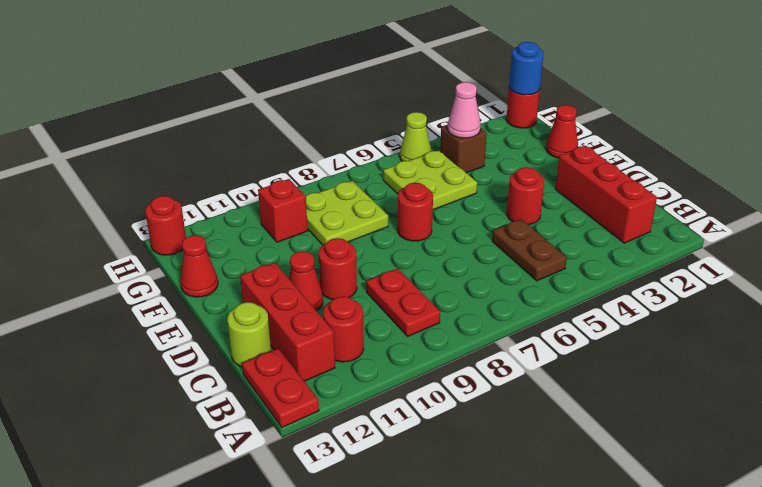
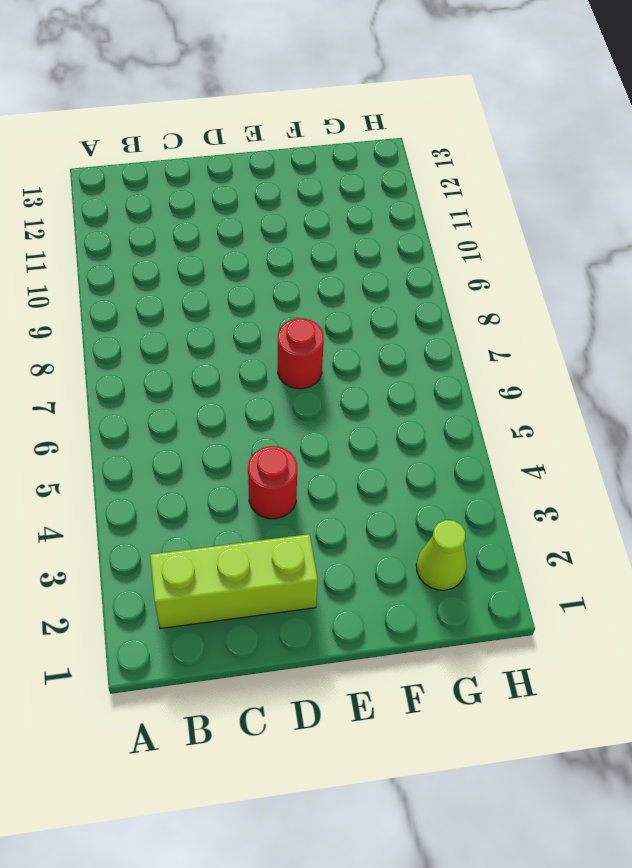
lime brick B2:D2 level 1 -> red brick B2:D2 level 1
lime cone G2 level 1 -> lime cone H5 level 1
none -> red plate A13:B13 level 1
none -> brown plate B5:C5 level 1
none -> red plate B9:C9 level 1

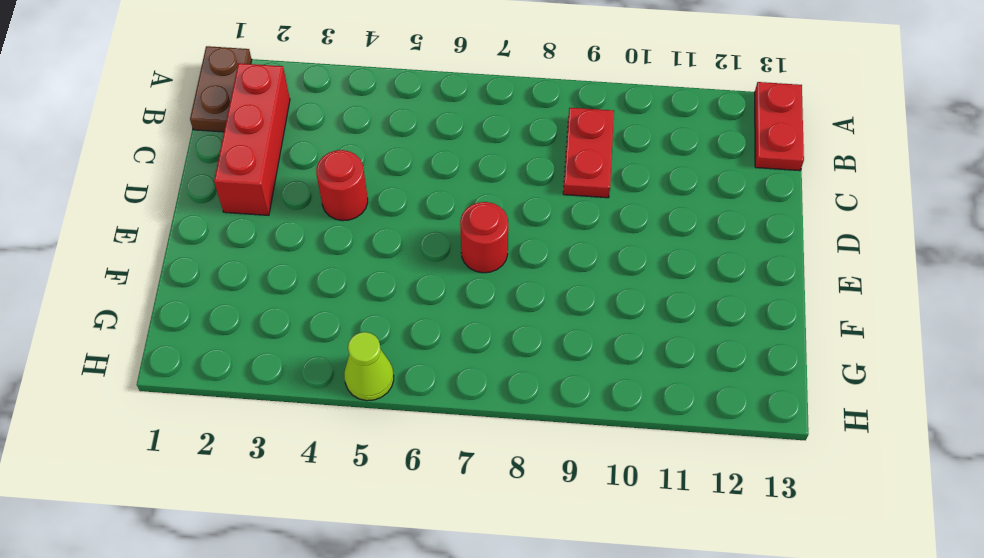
brown plate A1:B1 level 1 -> brown plate B5:C5 level 1
none -> red round brick B11 level 1
none -> red brick B12:D12 level 1
none -> lime round brick C13 level 1

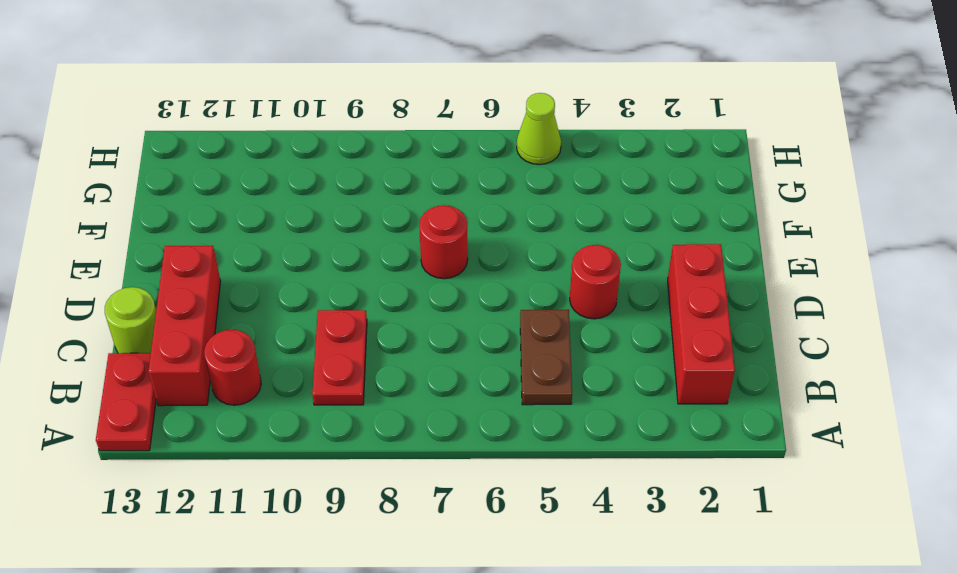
none -> red round brick D10 level 1
none -> red cone D11 level 1
none -> red cone F1 level 1

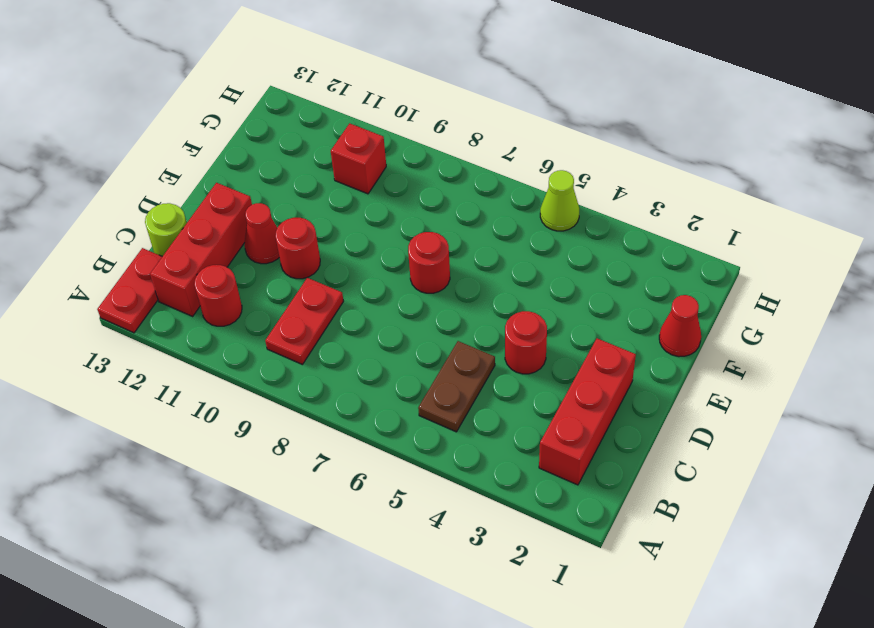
none -> lime plate F5:G6 level 1
none -> lime plate F8:G9 level 1
none -> red cone F13 level 1

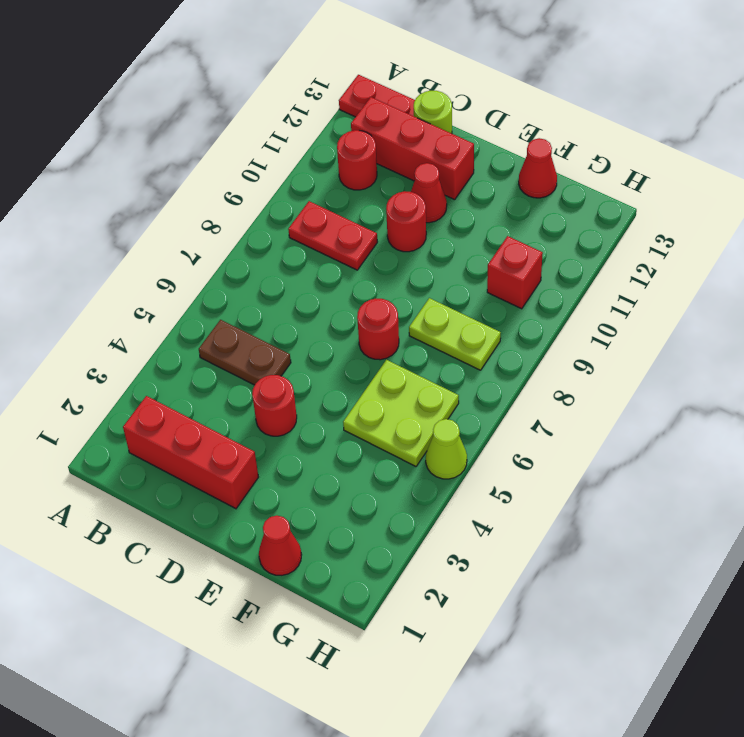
lime plate F8:G8 level 1 -> lime plate F8:G9 level 1
none -> brown brick G4 level 1
none -> red round brick H1 level 1
none -> red round brick H13 level 1

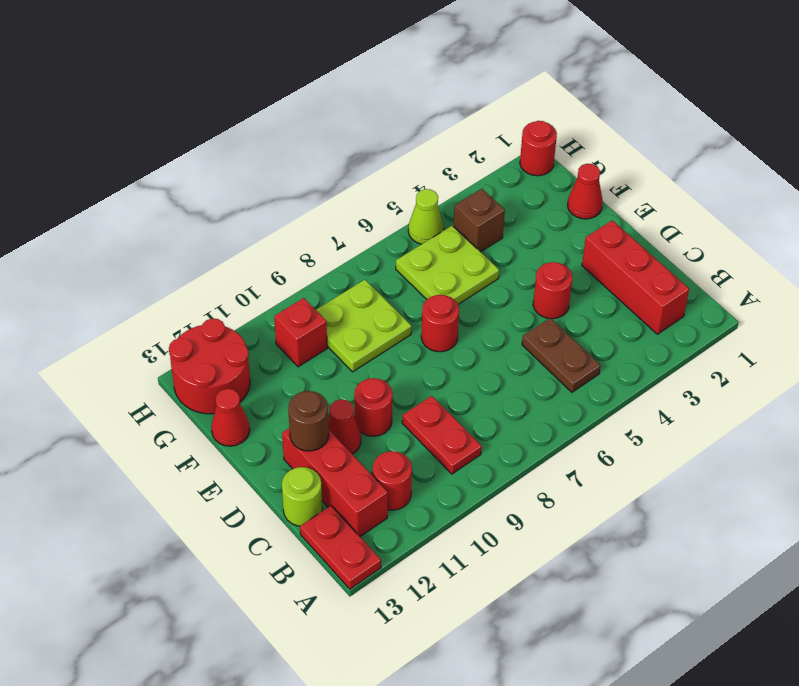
brown round brick D12 level 2 -> none
red round brick G12:H13 level 1 -> red round brick H13 level 1
none -> pink cone G4 level 2
none -> blue round brick H1 level 2

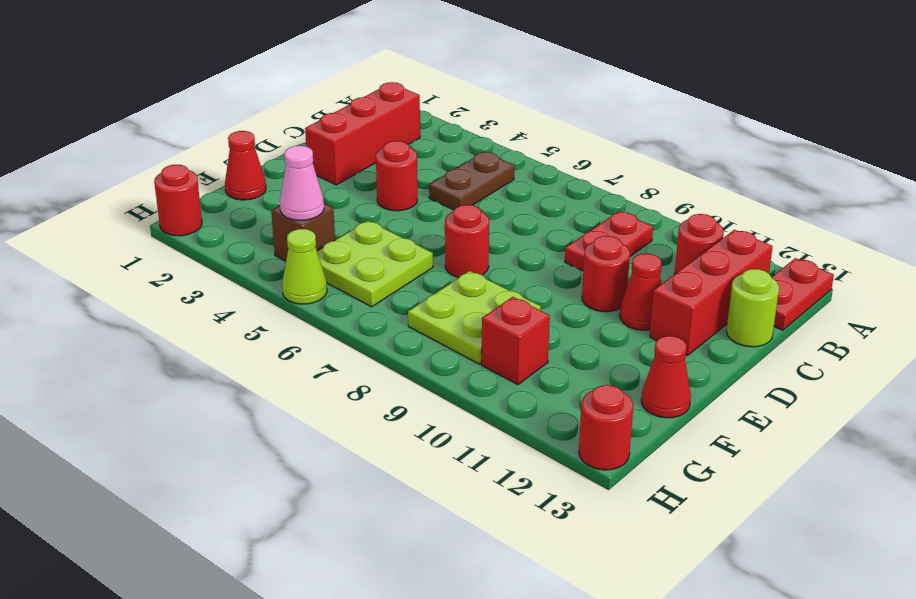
none -> blue round brick H1 level 2

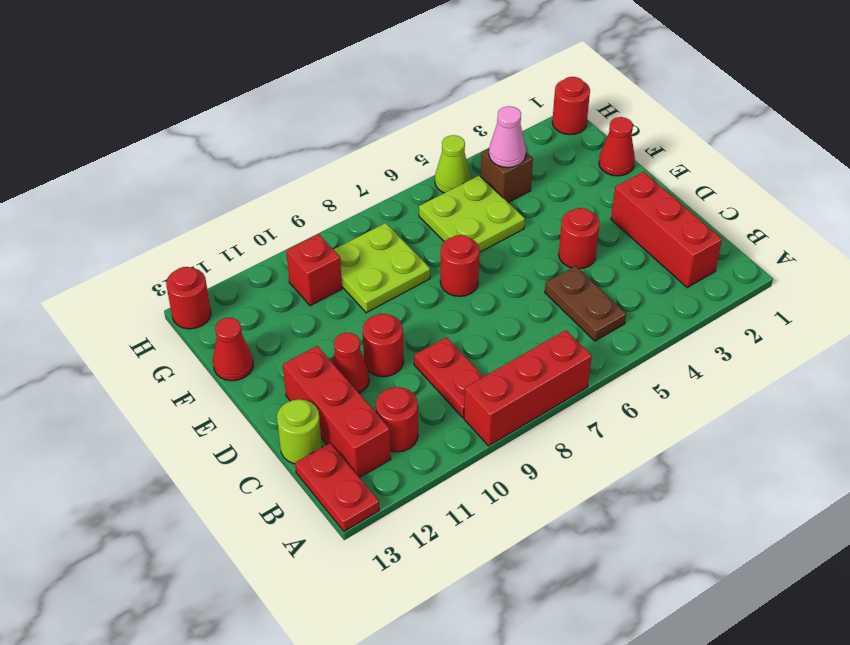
red brick A7:A9 level 1 -> none
none -> blue round brick H1 level 2

